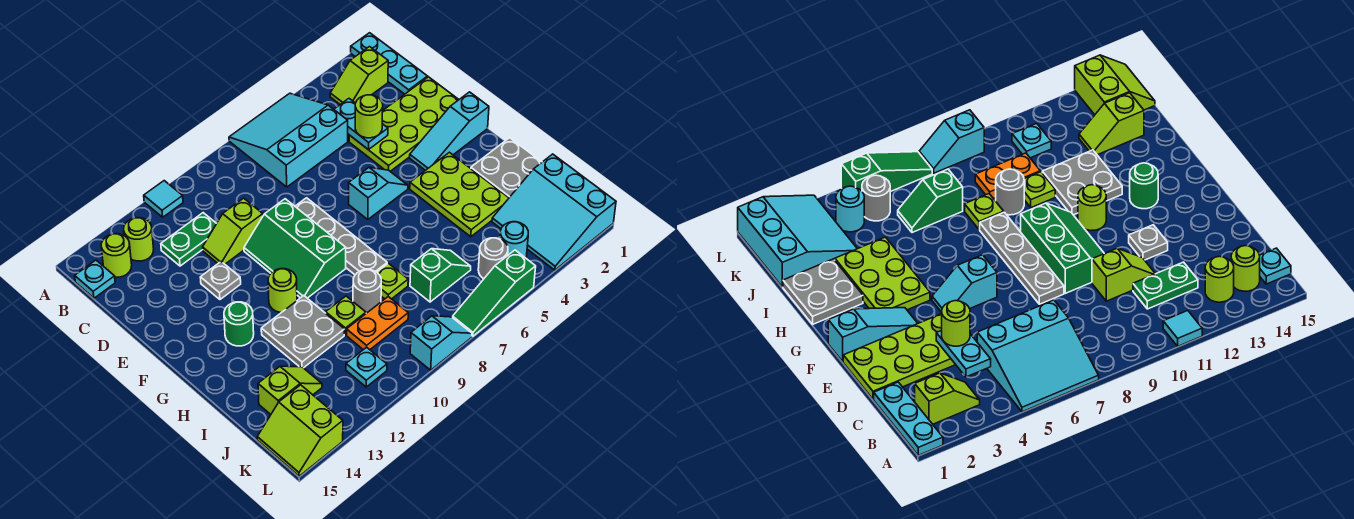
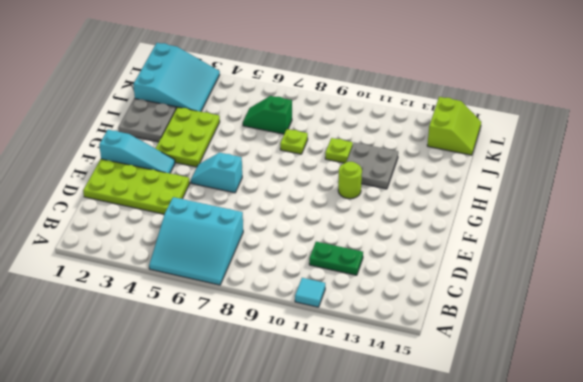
none -> cyan plate A1:C1 level 1
none -> lime slope B2:B3 level 1 top 2
none -> lime round brick B13 level 1
none -> lime round brick B14 level 1

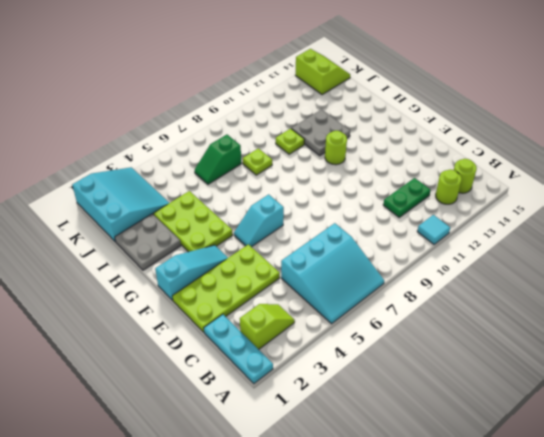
none -> cyan plate B15 level 1
none -> lime slope D10:D11 level 1 top 10
none -> grey plate E8:H8 level 1
none -> green slope E9:G10 level 1 top 9

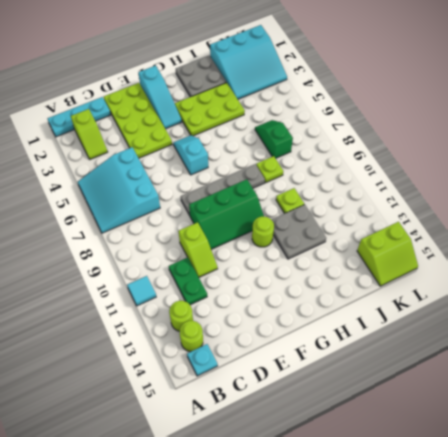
none -> grey plate E12 level 1
none -> green round brick G13 level 1
none -> grey round brick I9 level 1
none -> orange plate J9:J10 level 1

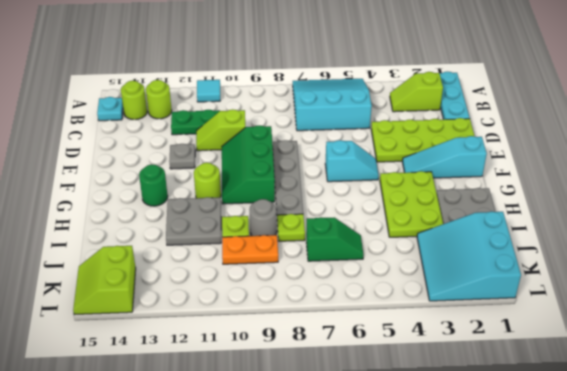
none -> lime slope J13:J14 level 1 top 14
none -> cyan round brick K4 level 1
none -> grey round brick K5 level 1
none -> cyan plate K11 level 1

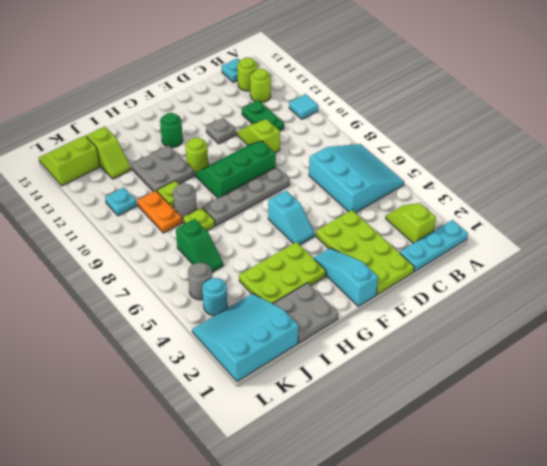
none -> green slope L5:L7 level 1 top 5
none -> cyan slope L8:L9 level 1 top 9
none -> cyan plate C4:D4 level 2
none -> lime round brick D4 level 3

